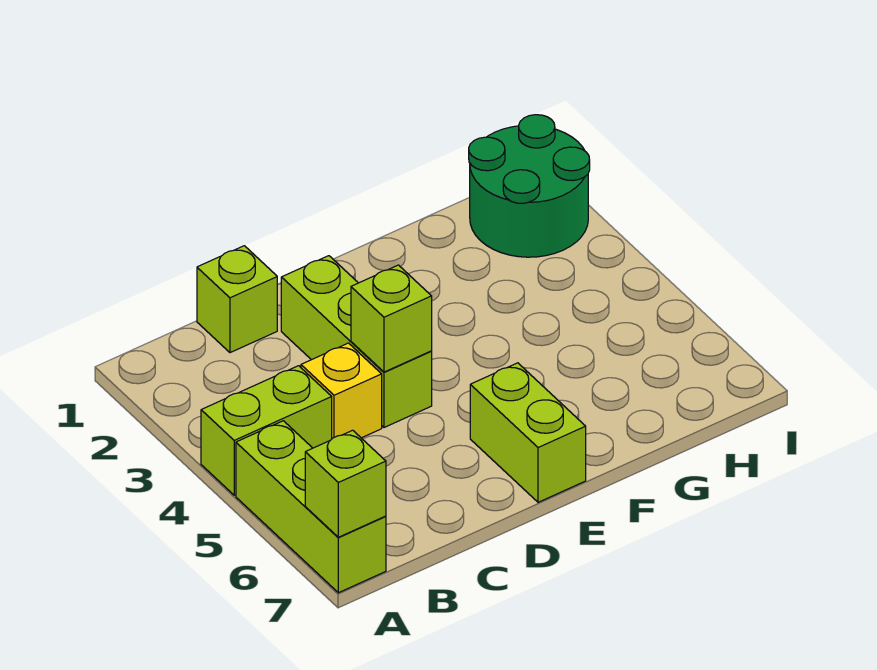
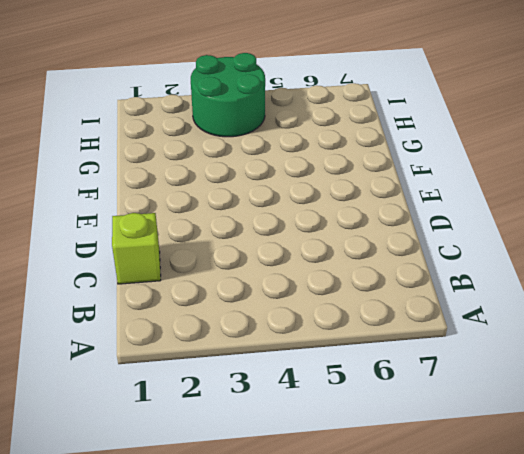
green round brick H3:I4 level 1 -> green round brick H1:I2 level 1
none -> lime brick A4:B4 level 1
none -> lime brick A5:A7 level 1

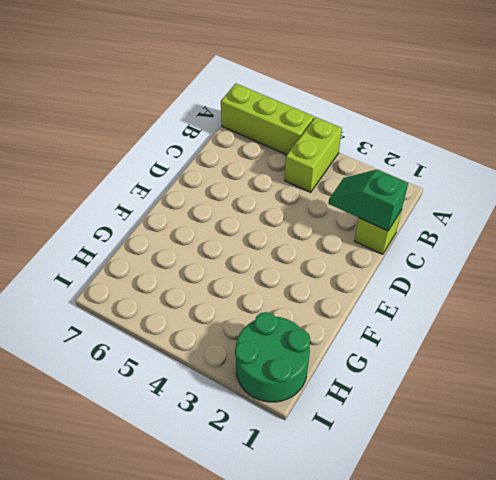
green slope C1:C2 level 2 top 1 -> none
none -> yellow brick C4 level 1
none -> lime brick D2:D4 level 1

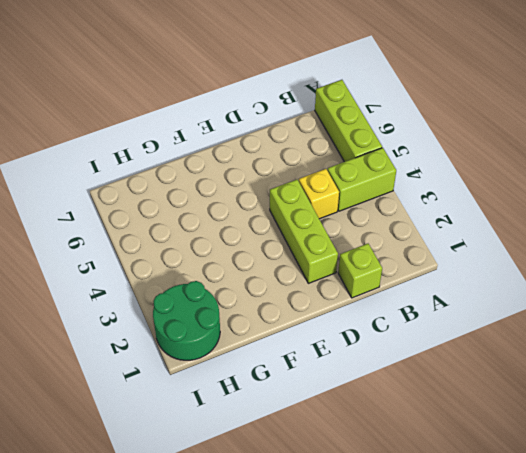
none -> lime brick E6:E7 level 1
none -> lime brick A7 level 2

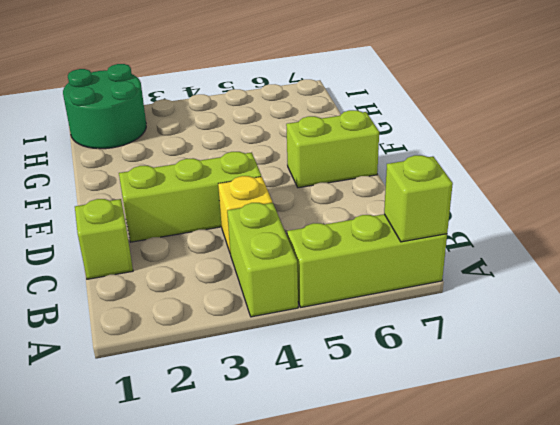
none -> lime brick D4 level 2

